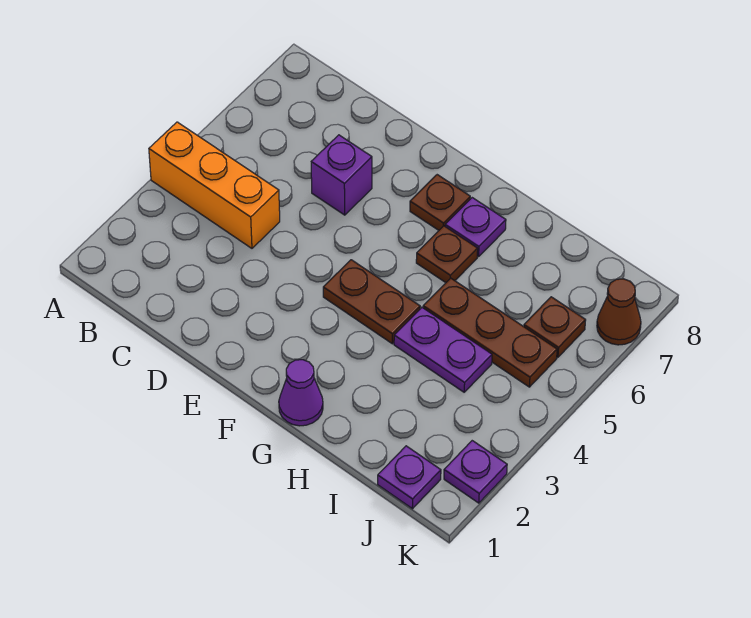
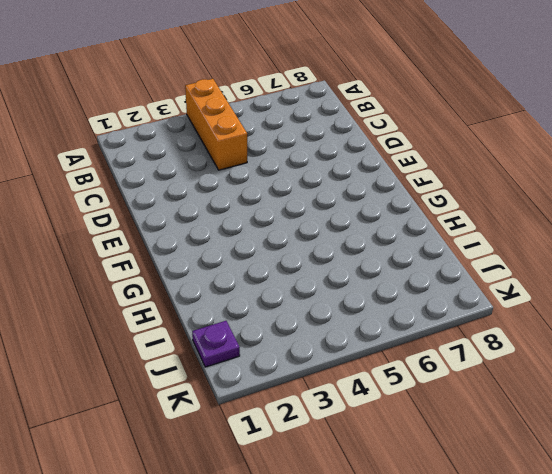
none -> purple brick D6 level 1
none -> brown plate F4:G4 level 1
none -> brown plate F7 level 1

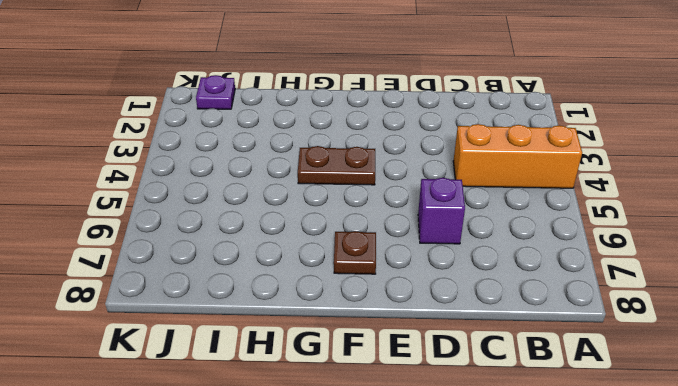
none -> purple cone G1 level 1
none -> brown plate G6 level 1
none -> purple plate G7 level 1

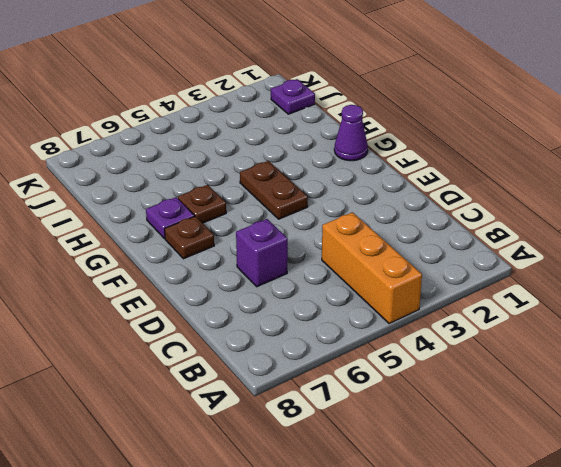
none -> purple plate H4:I4 level 1
none -> brown plate H5:J5 level 1
none -> brown plate J6 level 1

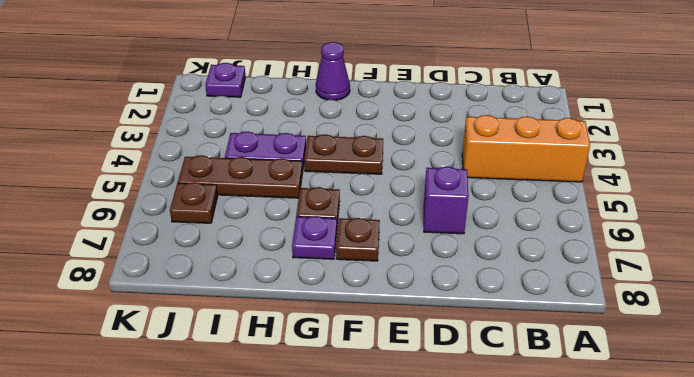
none -> purple plate K2 level 1
none -> brown cone K7 level 1

